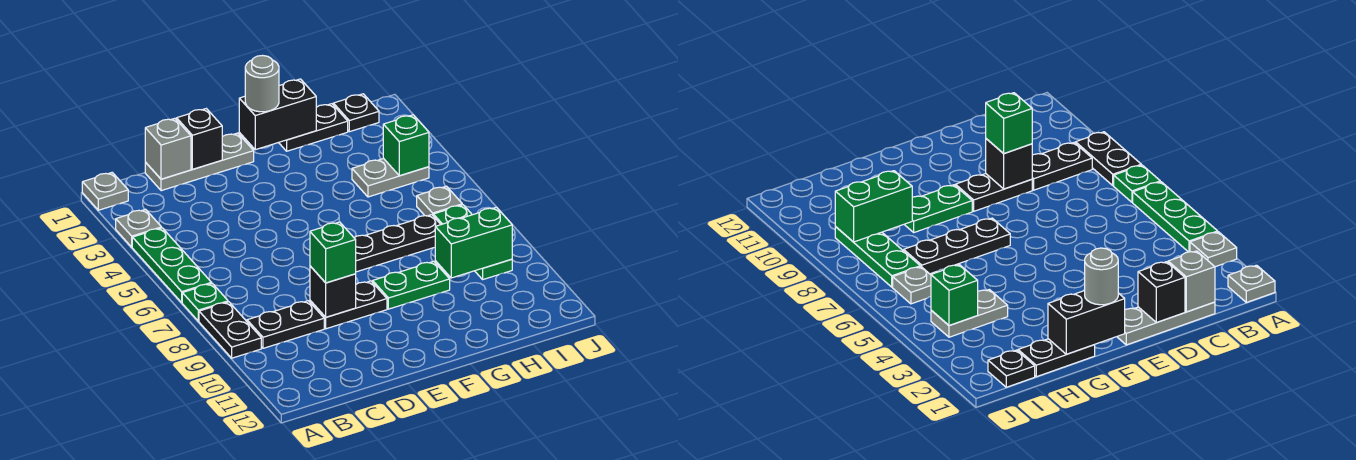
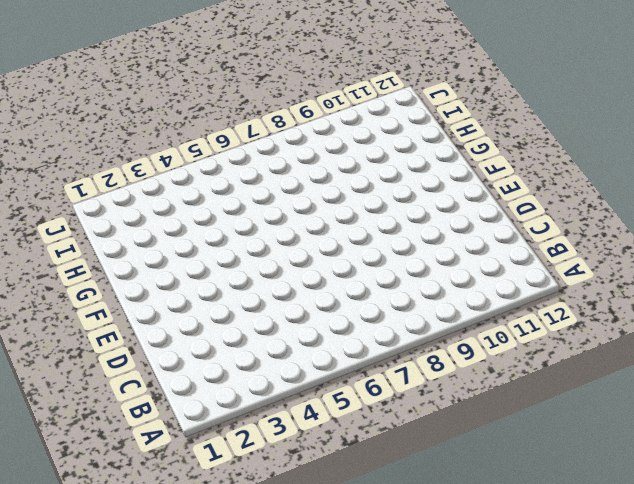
none -> grey plate A1 level 1
none -> grey plate A3 level 1
none -> green plate A4:A6 level 1

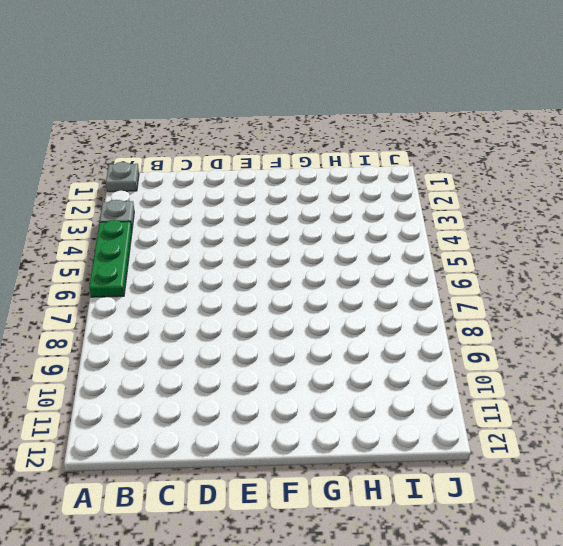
none -> green plate A7 level 1
none -> black plate A8:A9 level 1
none -> black plate B9:C9 level 1

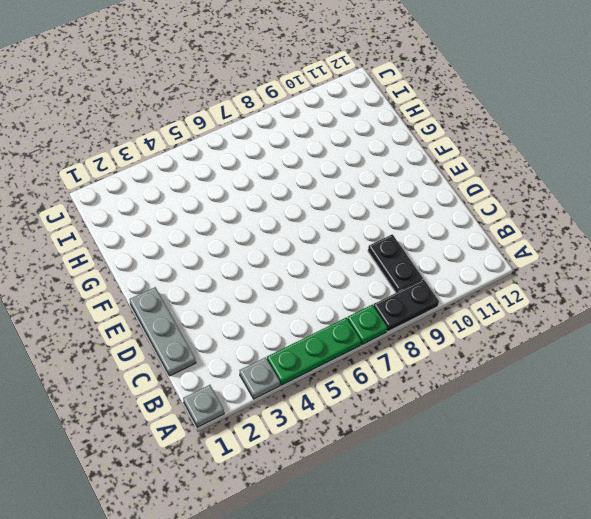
none -> black plate D9:E9 level 1
none -> black plate F7:H7 level 1
none -> green plate F9:G9 level 1

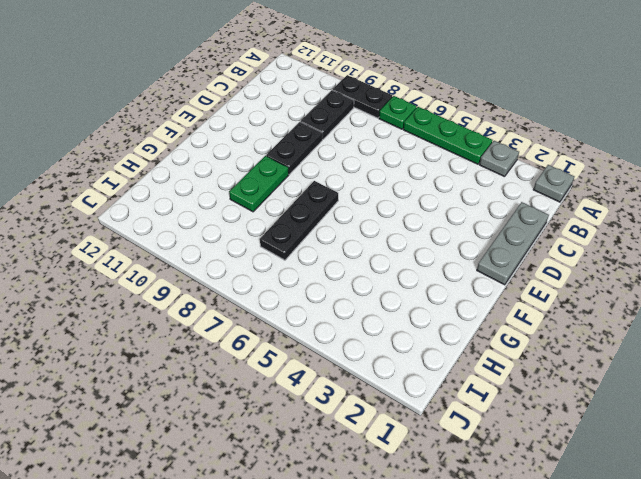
none -> black plate G1:H1 level 1
none -> grey plate H4:I4 level 1
none -> black plate I1 level 1

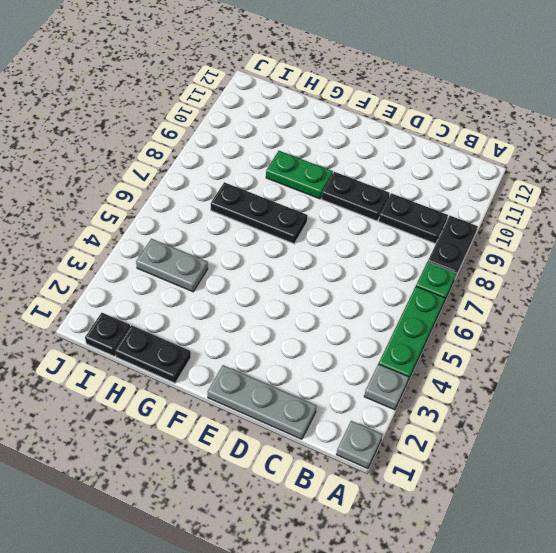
none -> grey plate I6 level 1
none -> green plate I7:I9 level 1
none -> grey brick C1 level 2

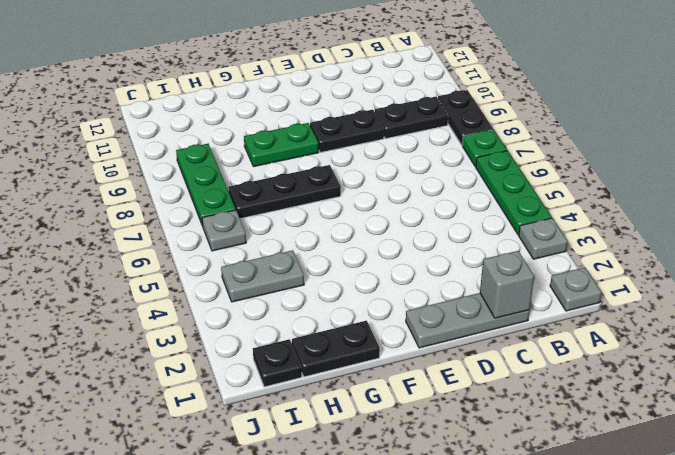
none -> black brick D1 level 2
none -> black brick D9 level 2
none -> black brick F1:G1 level 2

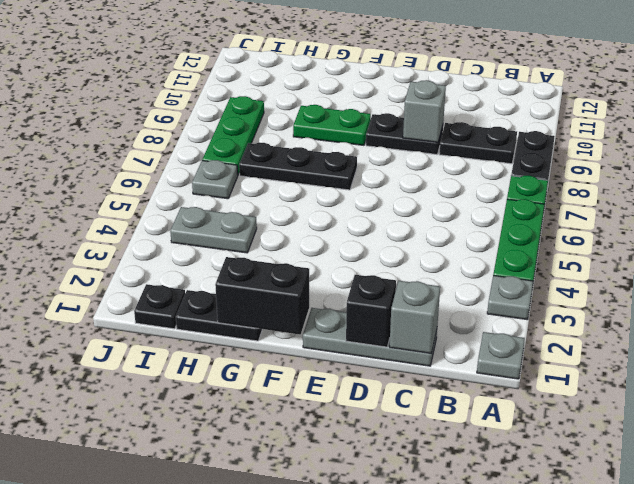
grey brick D9 level 2 -> black brick D9 level 2
none -> green brick H9:I9 level 2
none -> green brick I4 level 2
none -> green brick D9 level 3

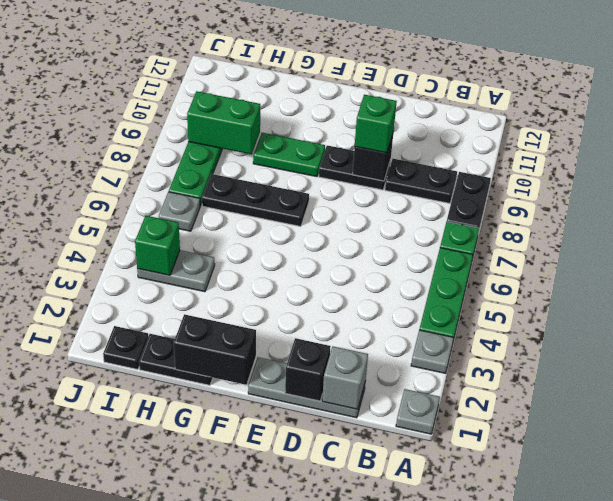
none -> grey round brick F1 level 3

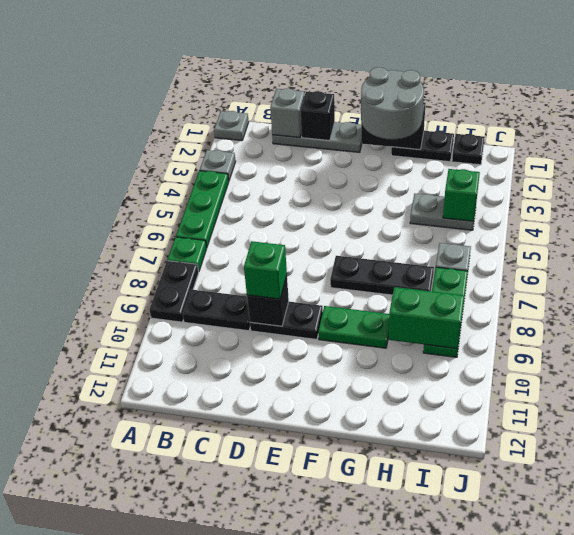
grey round brick F1:G2 level 3 -> grey round brick F1 level 3

